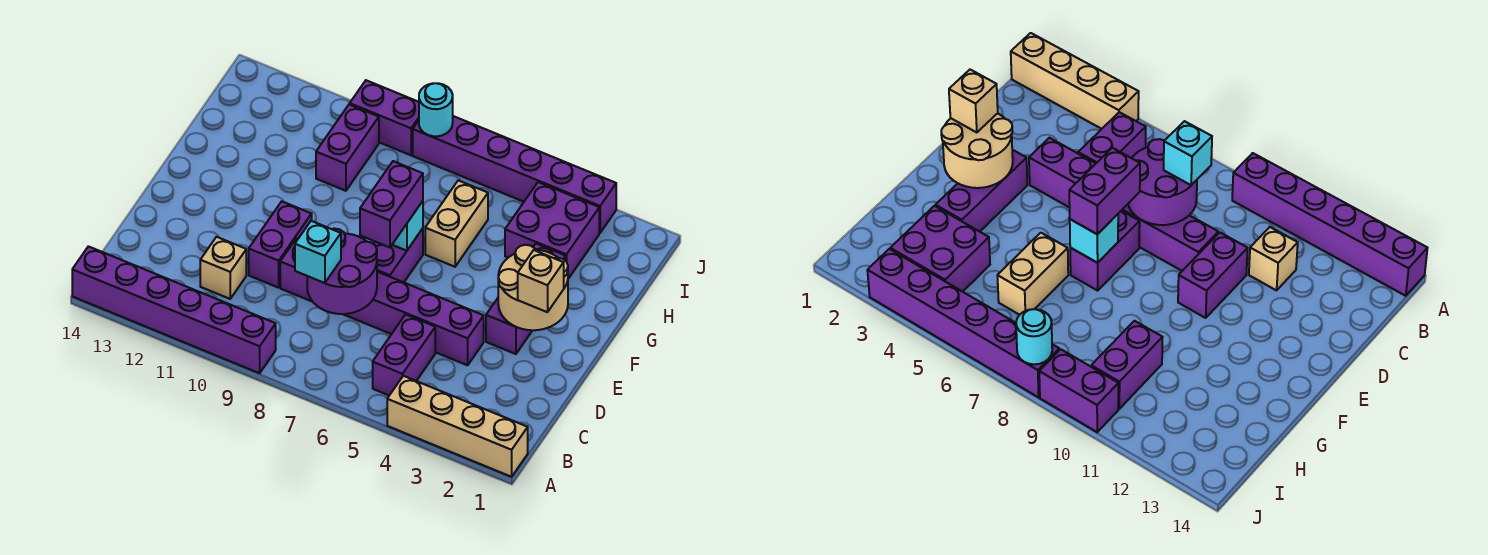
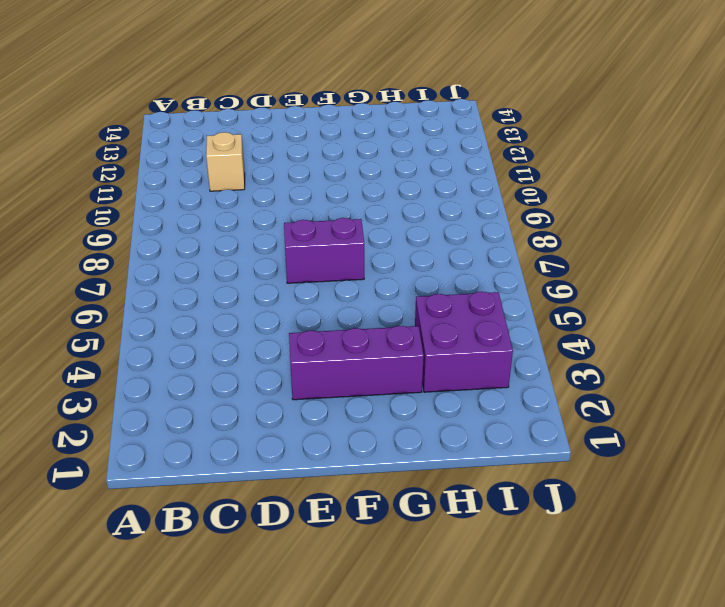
none -> tan brick A1:A4 level 1
none -> purple brick A9:A14 level 1
none -> purple brick B5:C5 level 1

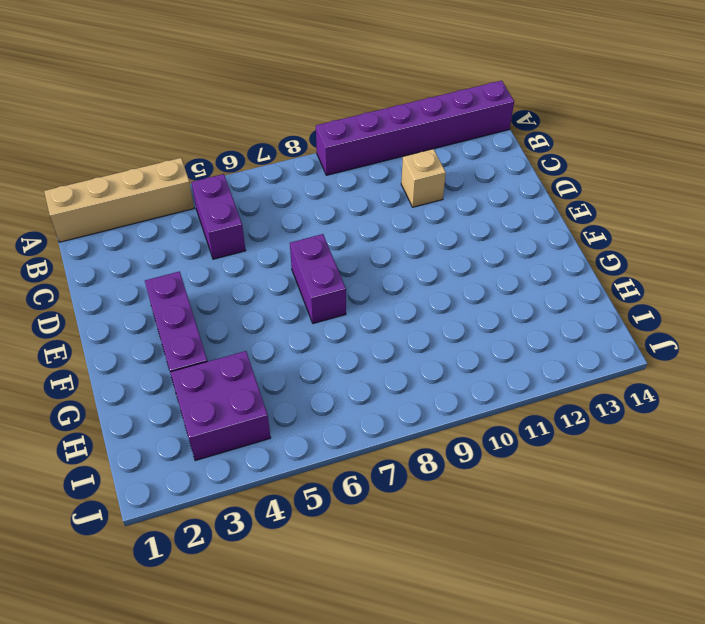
none -> purple brick D4:D9 level 1
none -> purple brick D10:E10 level 1
none -> tan brick G6:H6 level 1

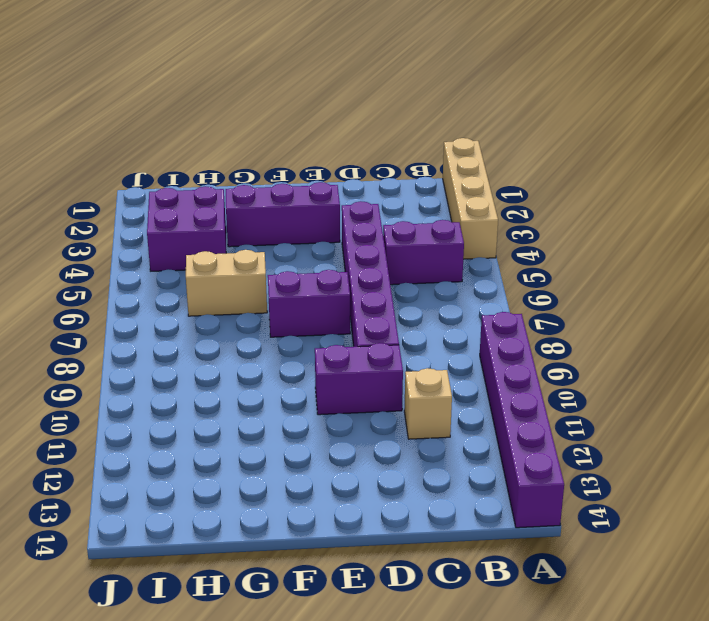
none -> purple brick H10:I10 level 1
none -> purple brick J3:J8 level 1
none -> purple brick J9:J10 level 1

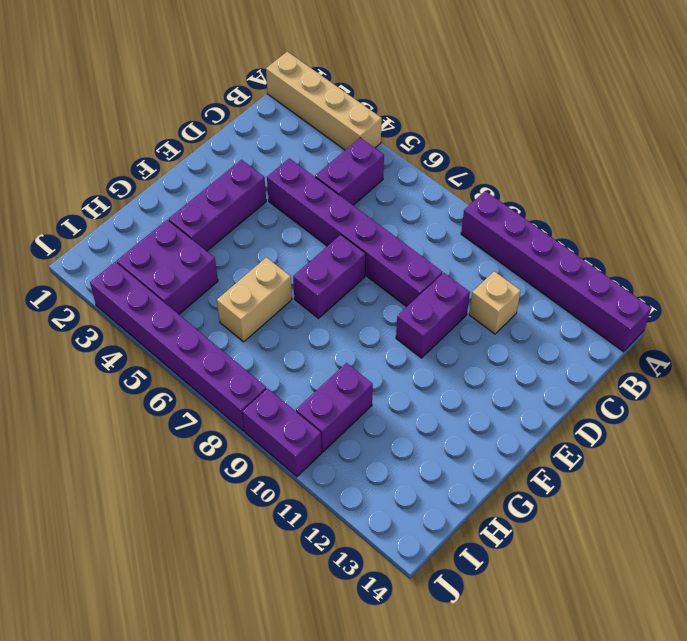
none -> purple round brick C7:D8 level 2
none -> tan round brick E2:F3 level 2
none -> cyan brick F7 level 2

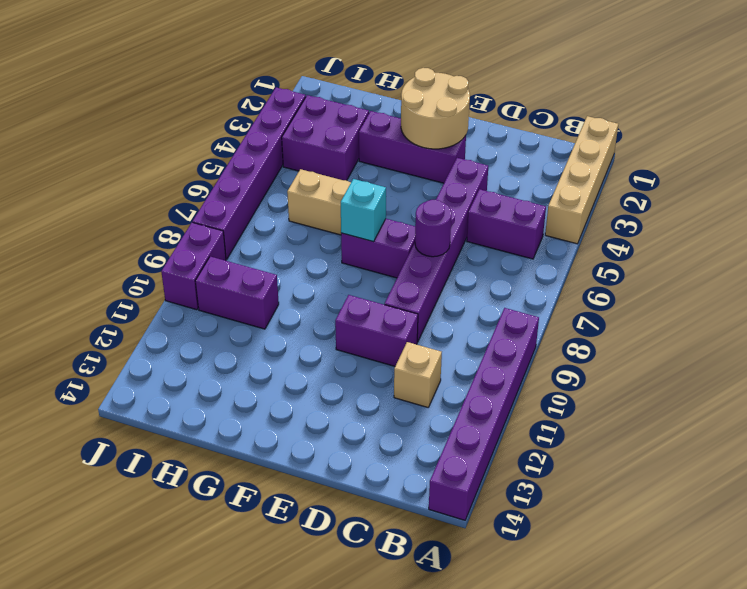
purple round brick D7 level 2 -> purple round brick C7:D8 level 2
none -> cyan round brick J8 level 2
none -> cyan brick C8 level 3
none -> tan brick E2 level 3

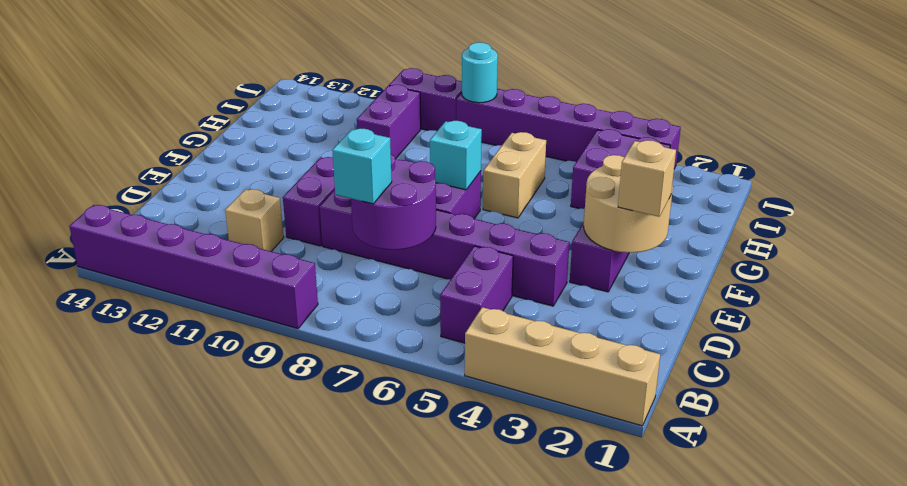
none -> purple brick E7:F7 level 3

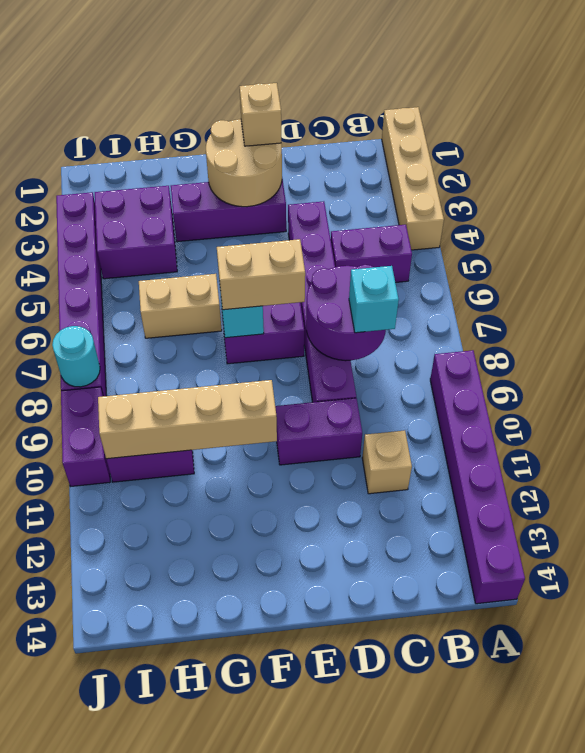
tan brick E7:F7 level 3 -> purple brick E7:F7 level 3
tan brick F10:I10 level 2 -> none

